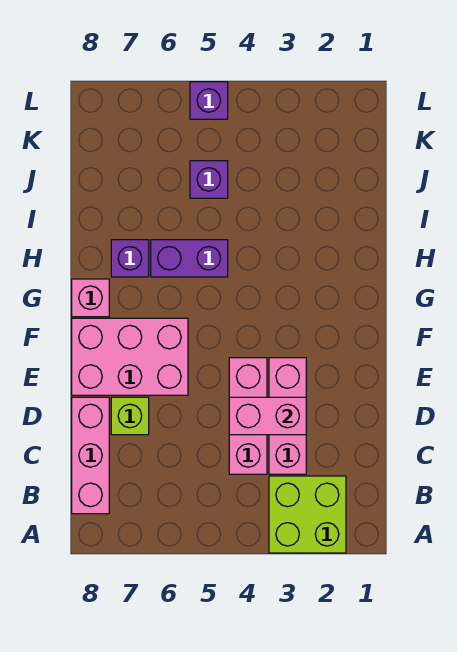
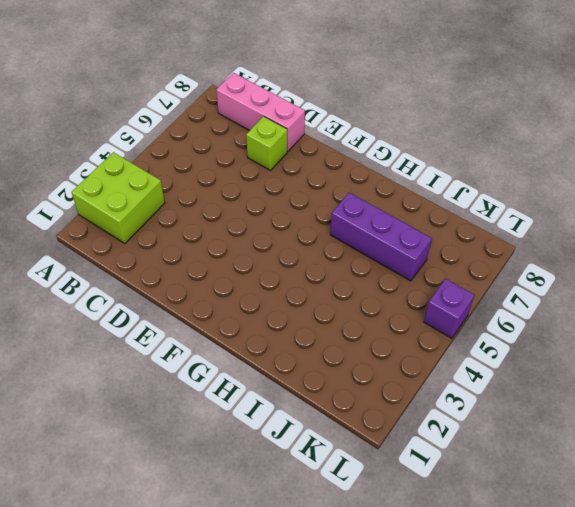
purple brick H6:J6 level 1 -> purple brick H5:H6 level 1
none -> pink brick C3:E3 level 1
none -> pink brick C4:E4 level 1
none -> pink brick E6:F8 level 1

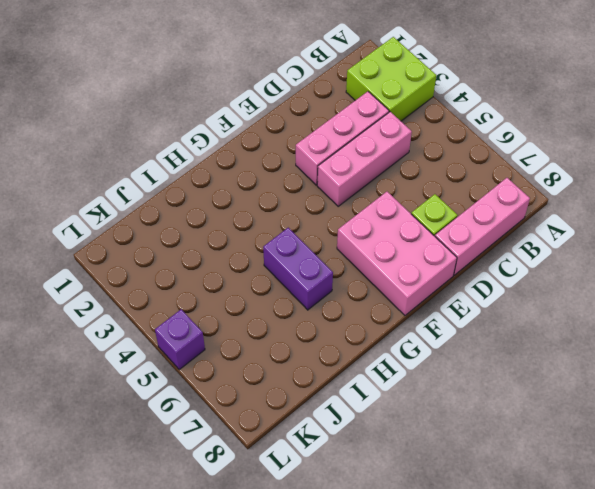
none -> pink brick G8 level 1
none -> purple brick H7 level 1
none -> purple brick J5 level 1

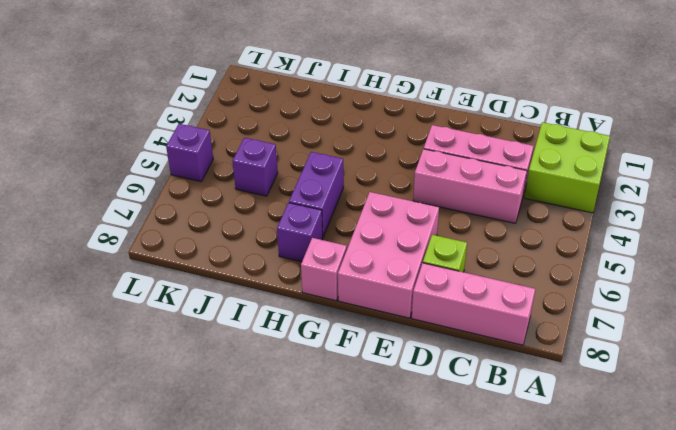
none -> pink brick D3:D4 level 2

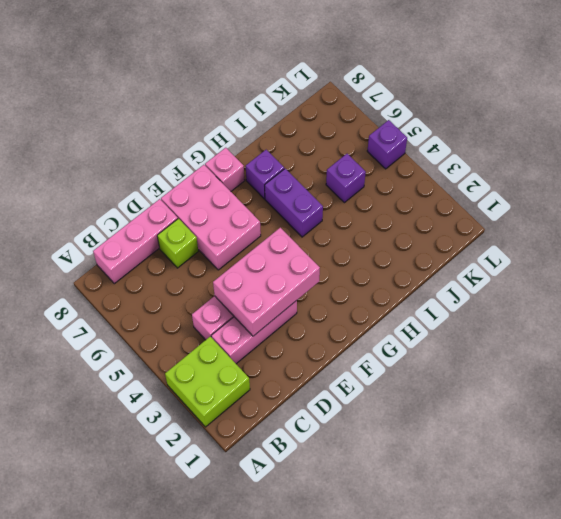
pink brick D3:F4 level 2 -> pink brick D3:D4 level 2

